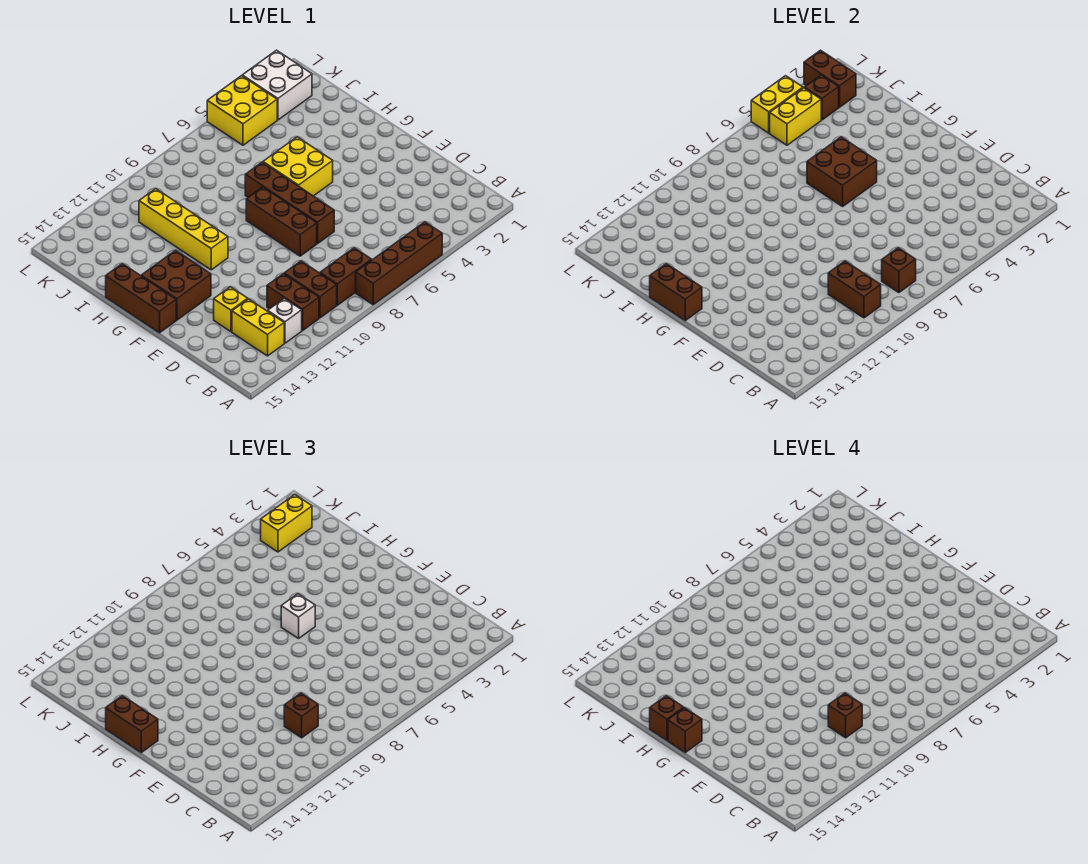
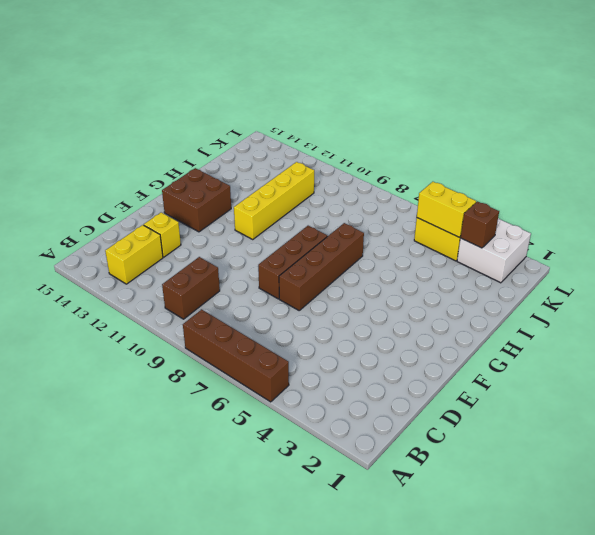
none -> brown brick B8:B9 level 1
none -> brown brick B11:C11 level 1
none -> white brick B12 level 1
none -> brown brick F15:H15 level 1

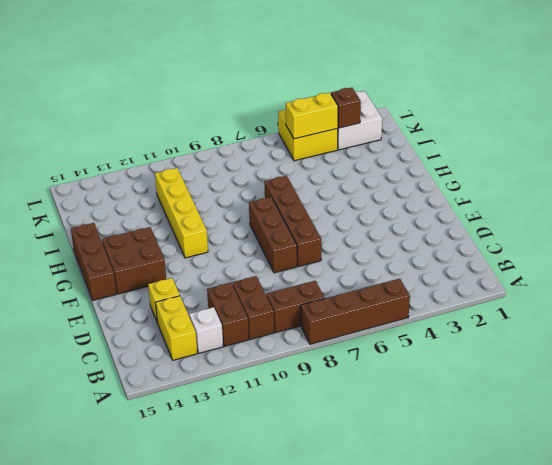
none -> yellow brick G5:H6 level 1
none -> brown brick B8 level 2
none -> brown brick B10:C10 level 2
none -> brown brick G5:H6 level 2

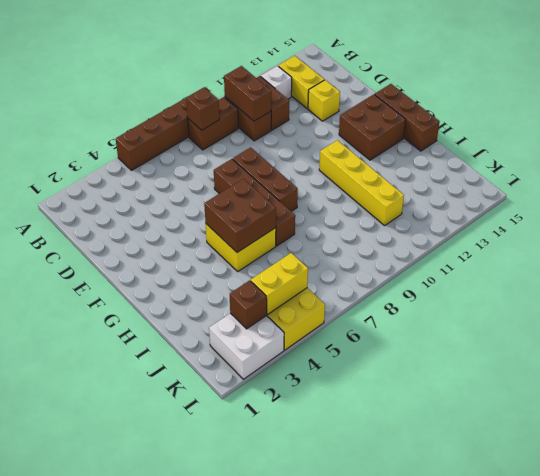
none -> brown brick G15:H15 level 2
none -> brown brick K2:L2 level 2
none -> yellow brick L4:L5 level 2
none -> brown brick C10 level 3

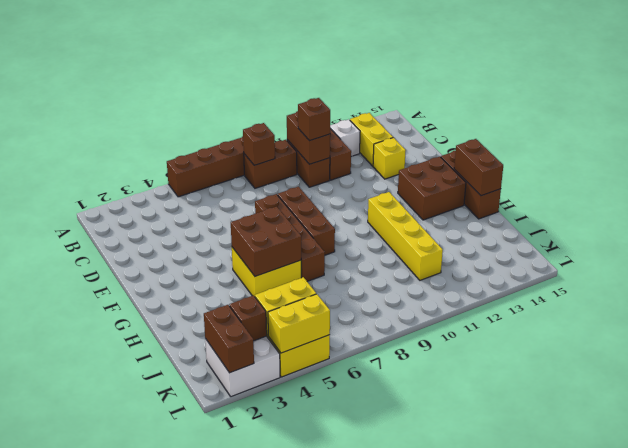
none -> white brick G6 level 3
none -> brown brick G15:H15 level 3
none -> yellow brick K2:K3 level 3
none -> brown brick C10 level 4

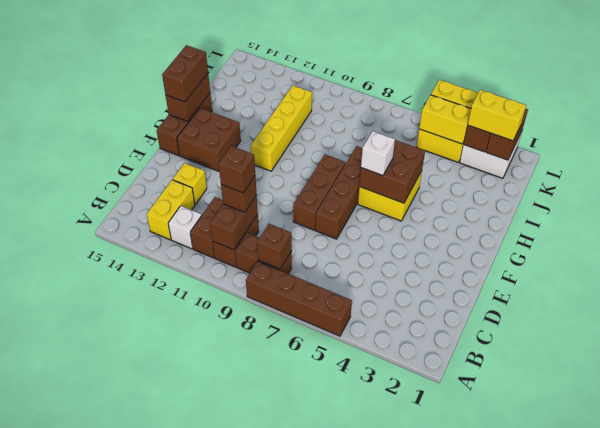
none -> brown brick G15 level 4
none -> brown brick H15 level 4

